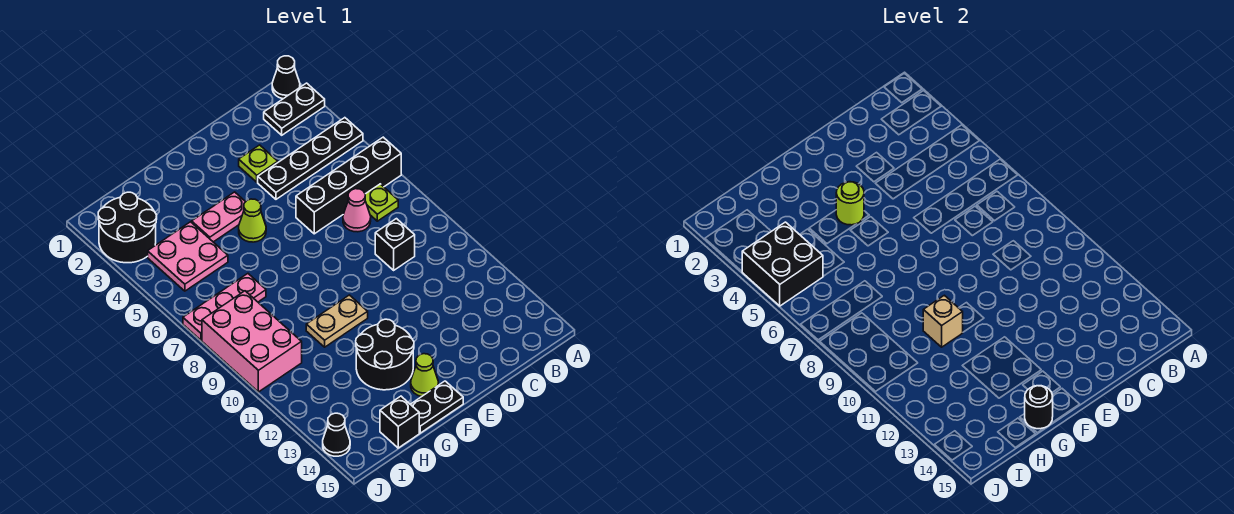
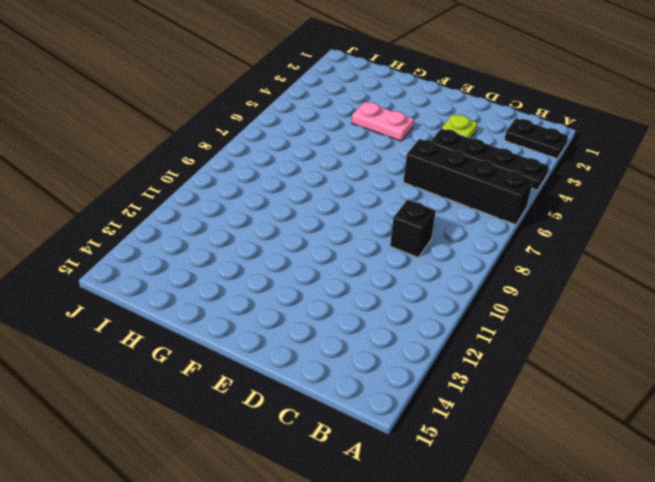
none -> black cone A1 level 1
none -> lime plate B7 level 1
none -> pink cone C7 level 1

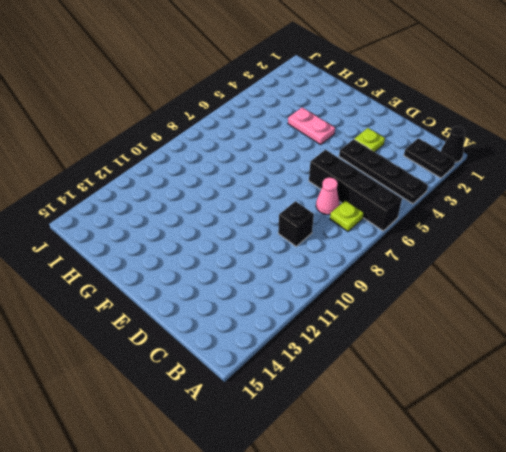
none -> lime cone F5 level 1
none -> tan plate F10:G10 level 1
none -> black round brick F12:G13 level 1

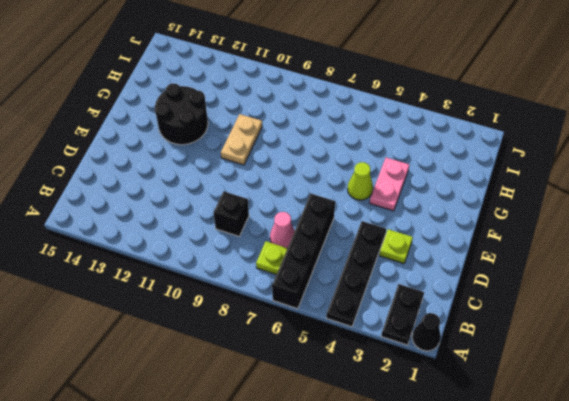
none -> lime cone F14 level 1
none -> black plate F15:G15 level 1
none -> pink plate H4:I5 level 1

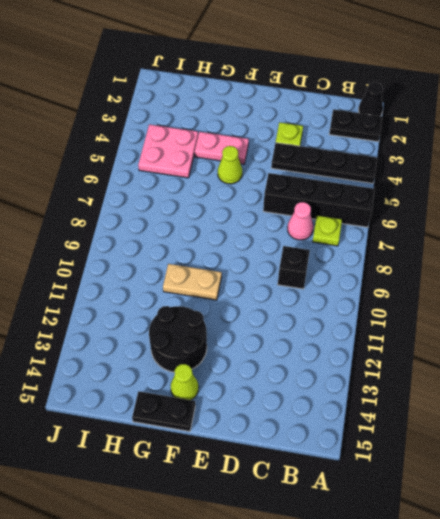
none -> pink plate H7:J7 level 1
none -> black brick H15 level 1
none -> black round brick I2:J3 level 1

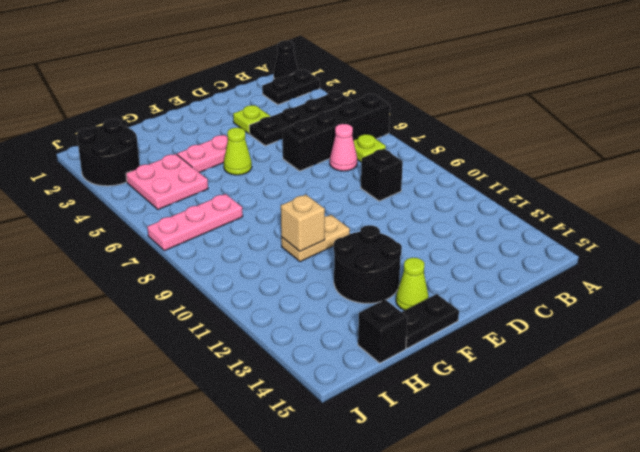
none -> pink brick I8:J10 level 1
none -> black cone J14 level 1
none -> lime round brick F4 level 2

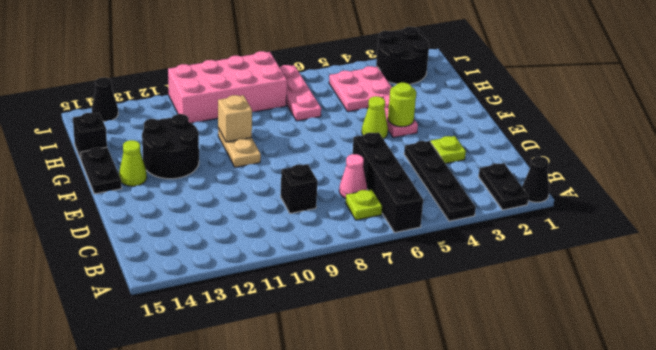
pink brick I8:J11 level 1 -> pink brick I8:J10 level 1
none -> black round brick G15 level 2
none -> black brick I4:J5 level 2

